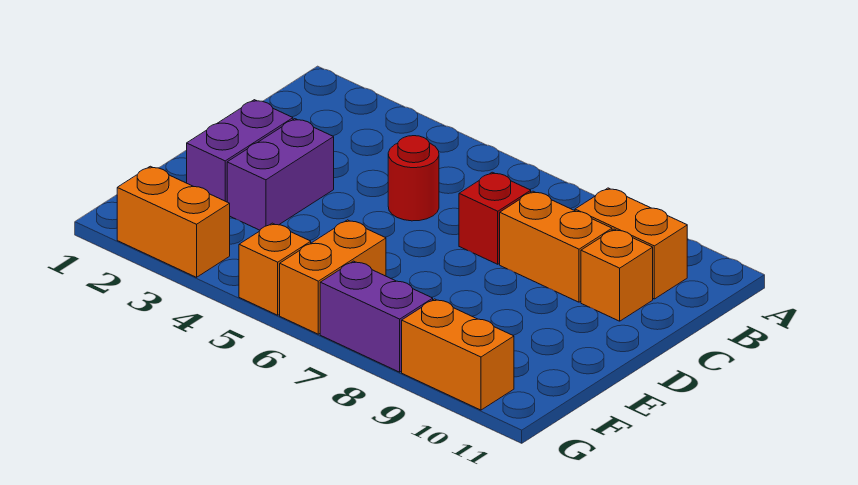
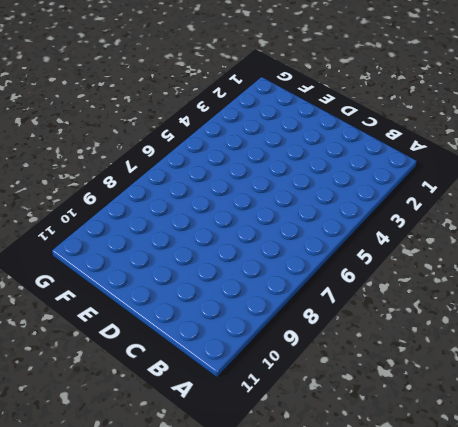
none -> orange brick B9:B10 level 1
none -> red round brick C5 level 1
none -> red brick C7 level 1

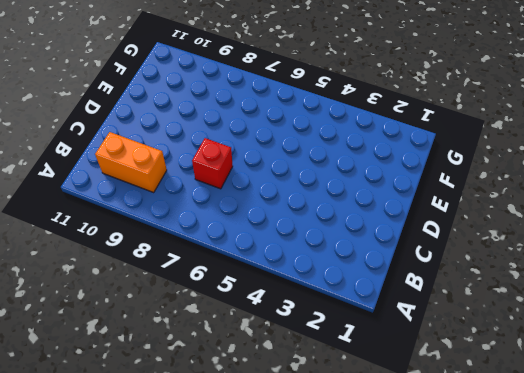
none -> red round brick C5 level 1
none -> orange brick C8:C9 level 1
none -> orange brick C10 level 1

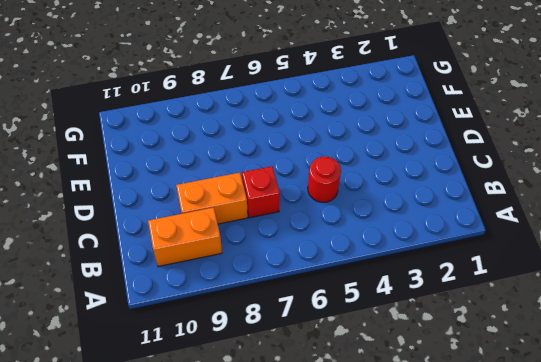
none -> orange brick C10 level 1
none -> purple brick D2:E2 level 1
none -> purple brick D3:E3 level 1

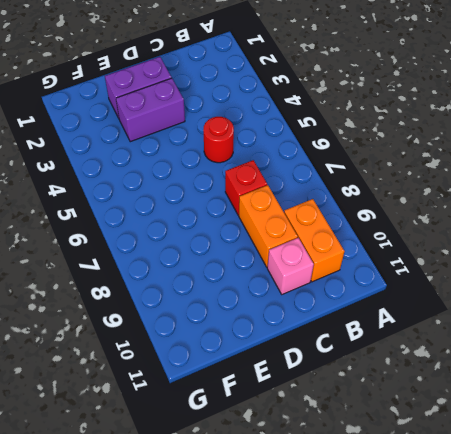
pink brick C10 level 1 -> orange brick C10 level 1
none -> orange brick F6:G6 level 1
none -> orange brick G2:G3 level 1
none -> orange brick G5 level 1

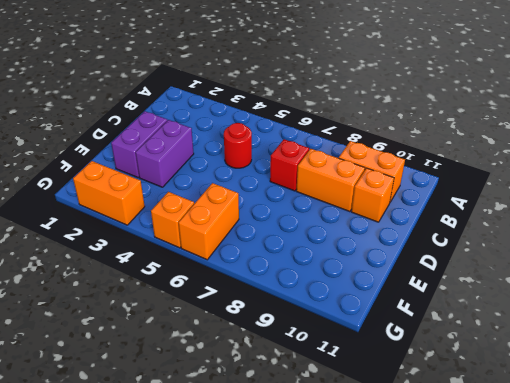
none -> purple brick G7:G8 level 1
none -> orange brick G9:G10 level 1

